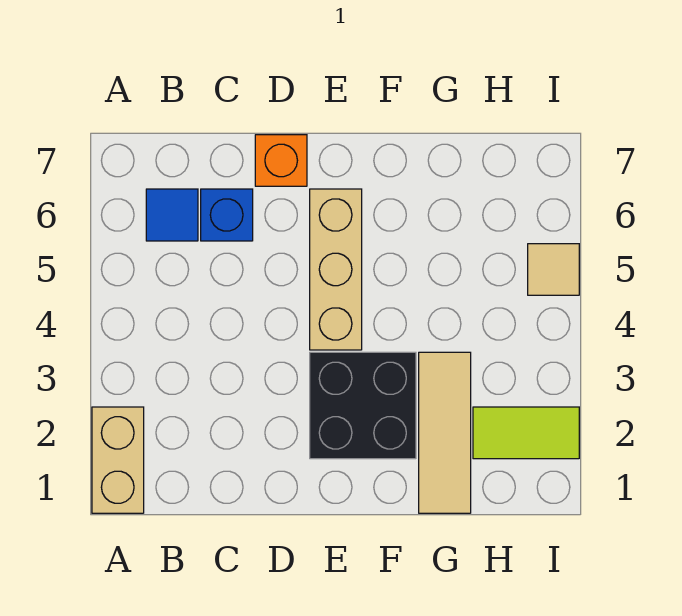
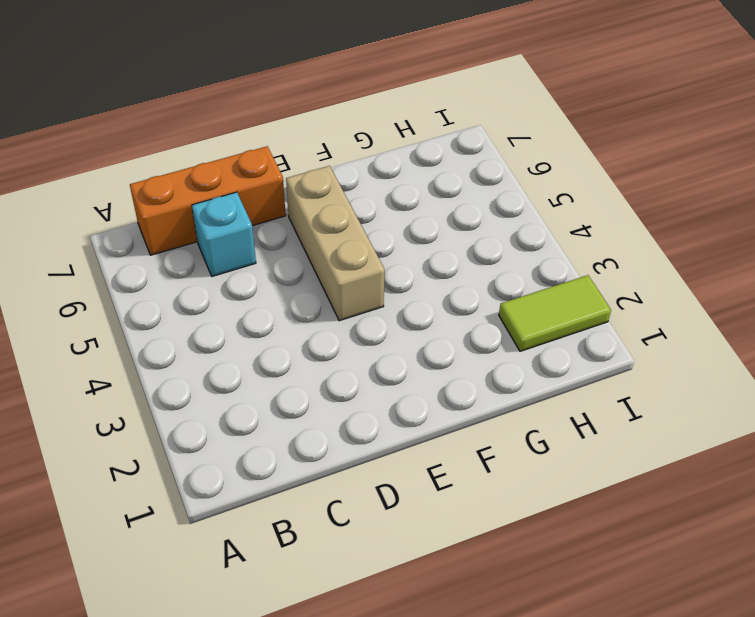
orange brick B7:D7 level 1 -> orange brick D7 level 1
cyan brick C6 level 1 -> blue brick C6 level 1
none -> tan brick A1:A2 level 1
none -> blue tile B6 level 1

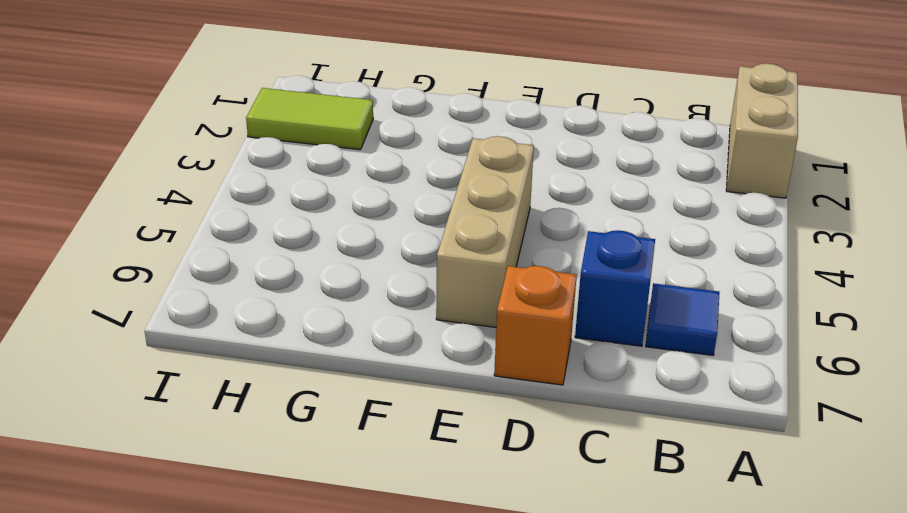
none -> black brick E2:F3 level 1
none -> tan tile G1:G3 level 1

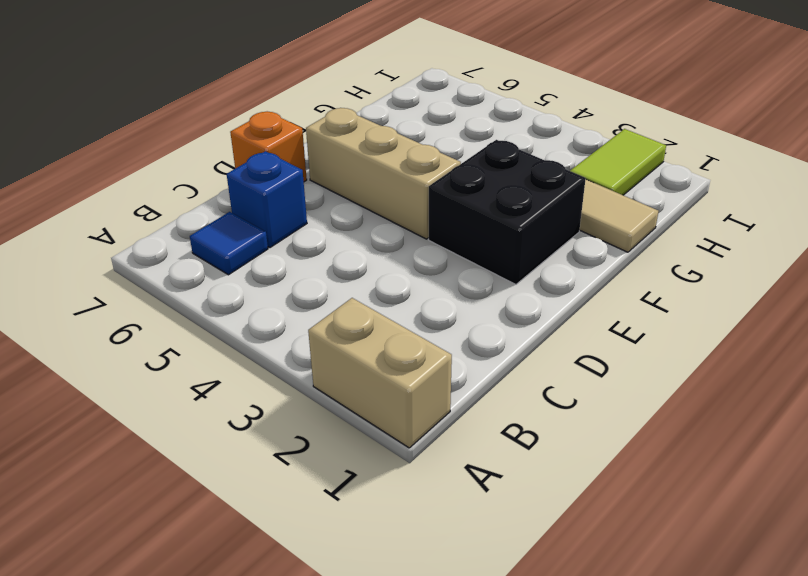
none -> tan tile I5 level 1

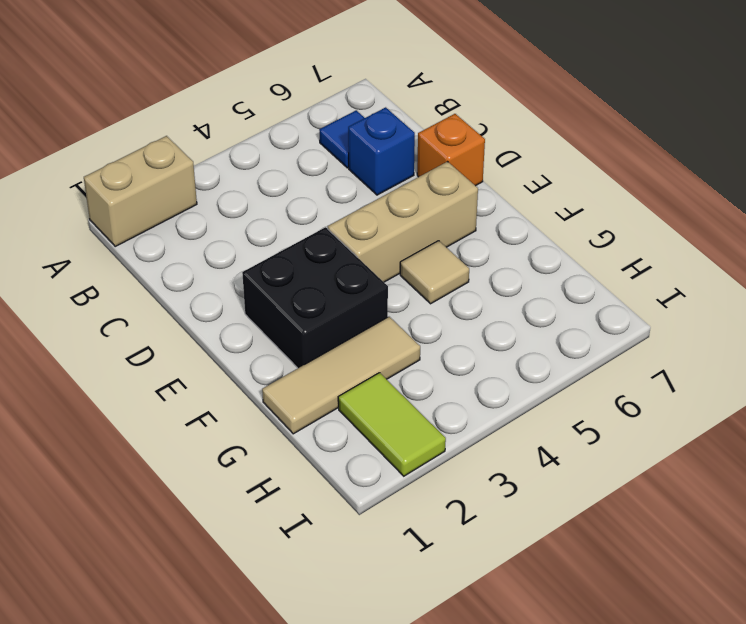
tan tile F5 level 1 -> tan tile I5 level 1

